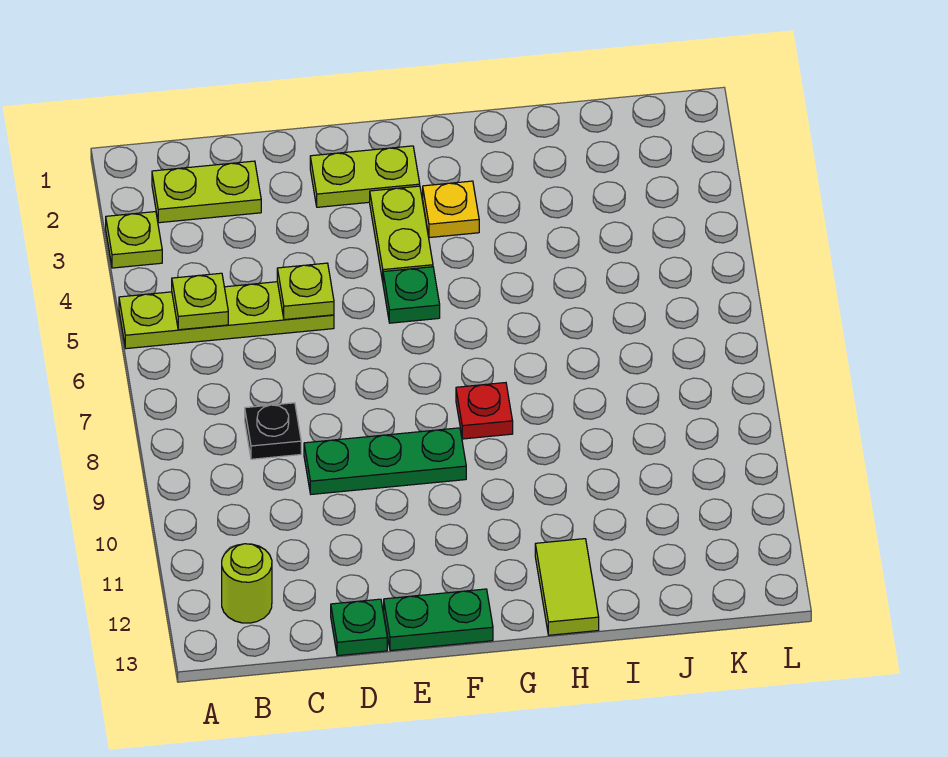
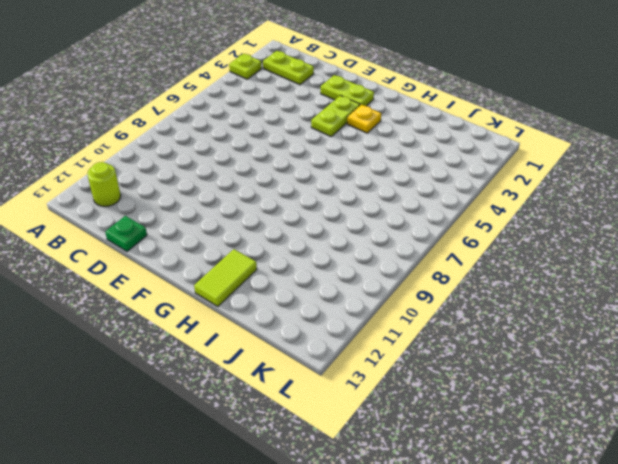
none -> lime plate A5:D5 level 1
none -> black plate C8 level 1
none -> green plate D9:F9 level 1

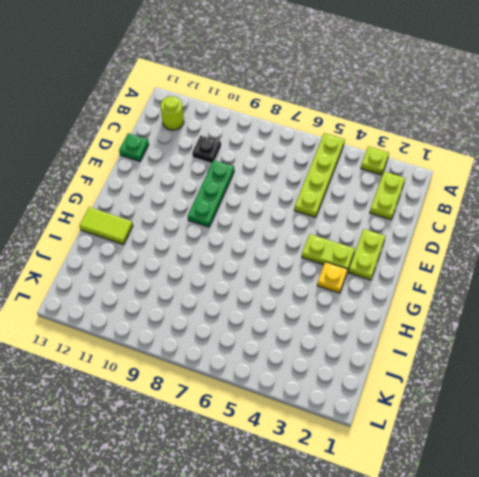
black plate C10 level 1 -> black plate C8 level 1
none -> green plate E13:F13 level 1
none -> green plate F5 level 1
none -> red plate G8 level 1

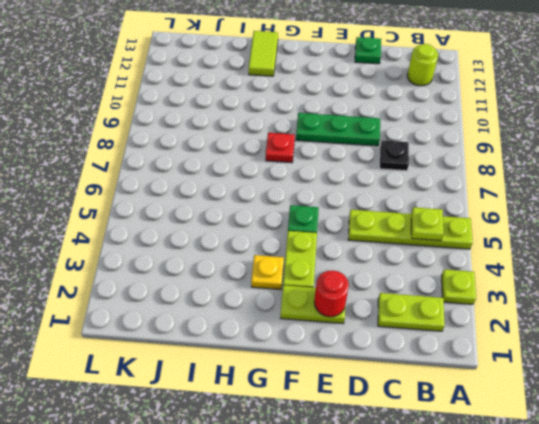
red round brick E2 level 2 -> none
none -> green plate E13:F13 level 1
none -> lime plate D5 level 2

